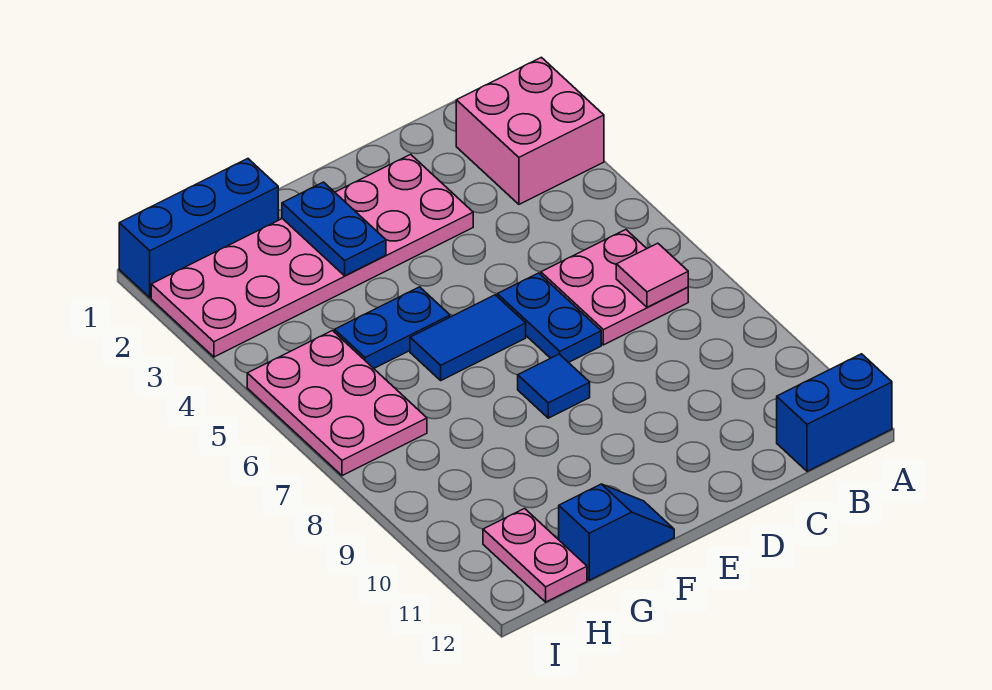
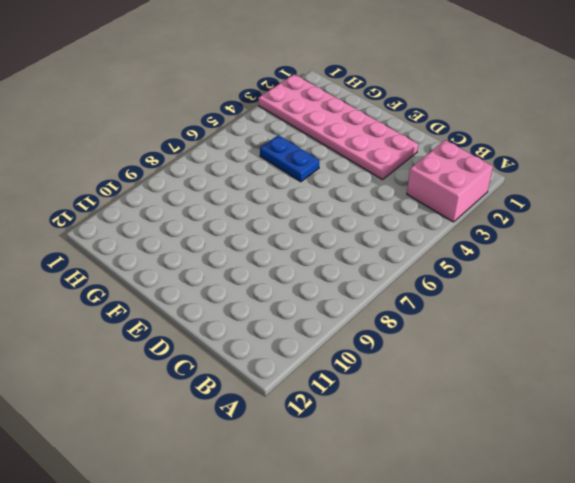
none -> blue brick A12:B12 level 1
none -> pink plate B6:C7 level 1
none -> blue plate D6:D7 level 1

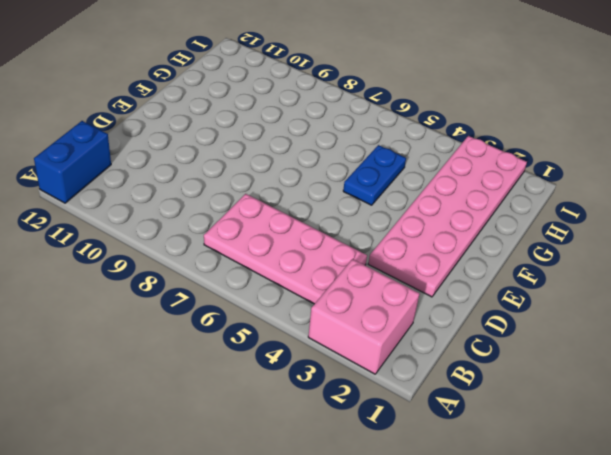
pink plate B4:C7 level 1 -> pink plate B6:C7 level 1
none -> blue plate D6:D7 level 1
none -> blue tile E6:F6 level 1
none -> blue tile E8 level 1

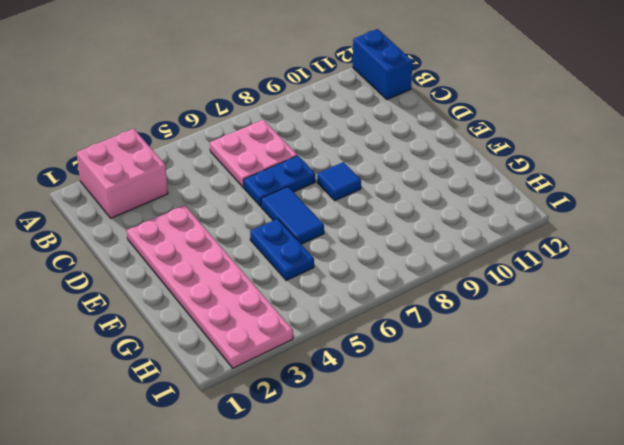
none -> blue slope F12:G12 level 1 top G
none -> blue brick G1:I1 level 1
none -> pink plate H5:I7 level 1

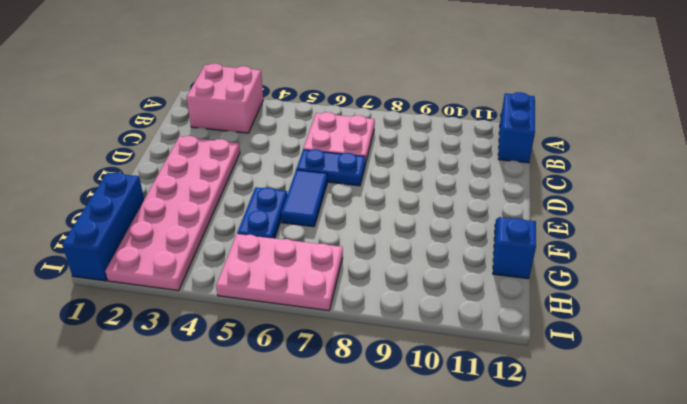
none -> blue tile E8 level 1
none -> pink plate H11:H12 level 1
none -> pink tile B7 level 2

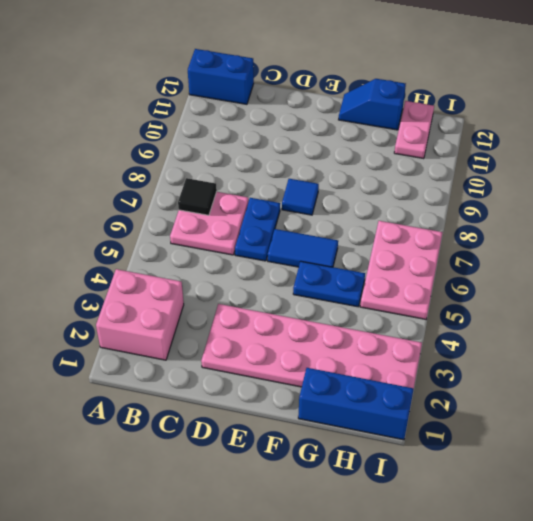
black tile B7 level 2 -> pink tile B7 level 2
none -> blue plate F2:F3 level 2

